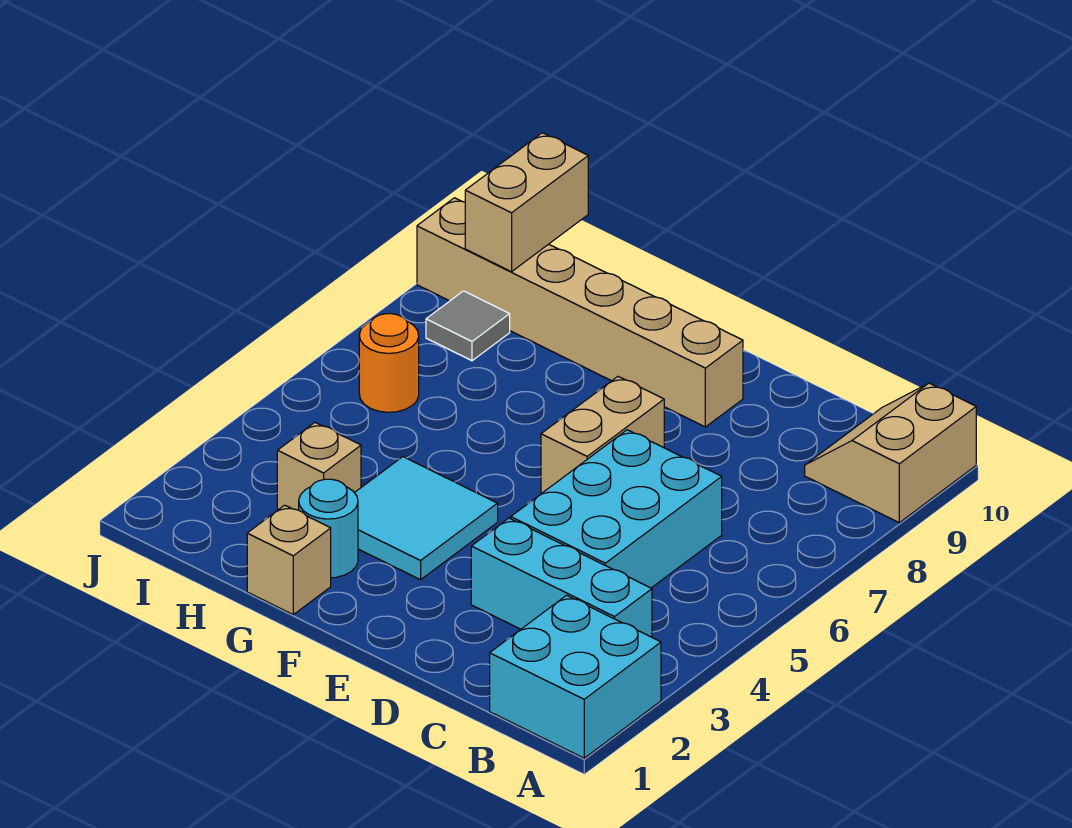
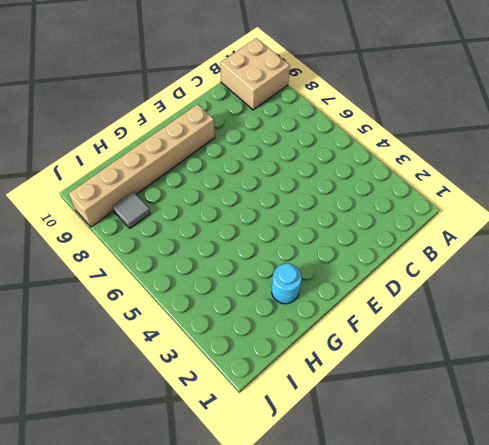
tan brick A9:B10 level 1 -> tan slope A9:B10 level 1 top A
none -> cyan brick A1:B2 level 1
none -> cyan brick B3:D3 level 1
none -> cyan brick C4:D6 level 1

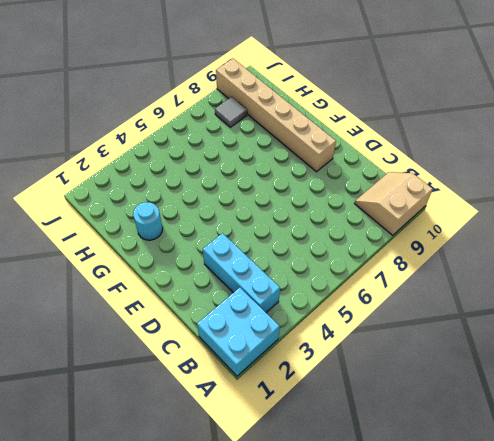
none -> cyan brick C4:D6 level 1
none -> tan brick E6:E7 level 1
none -> cyan tile F3:G4 level 1

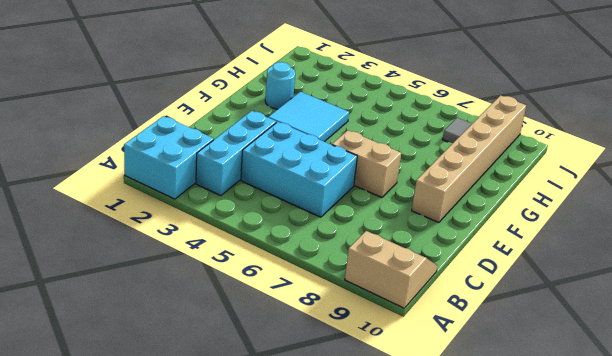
none -> tan brick G1 level 1
none -> tan brick H3 level 1
none -> orange round brick I6 level 1

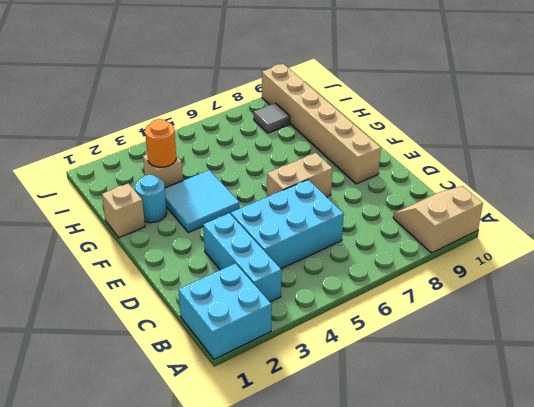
orange round brick H3 level 2 -> orange round brick I6 level 1
none -> tan brick I9:I10 level 2

